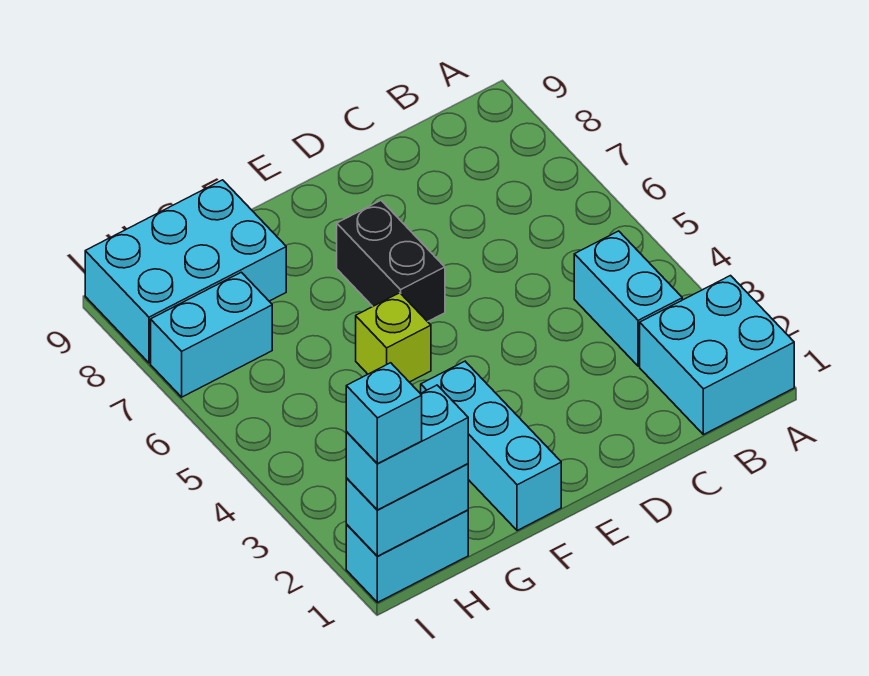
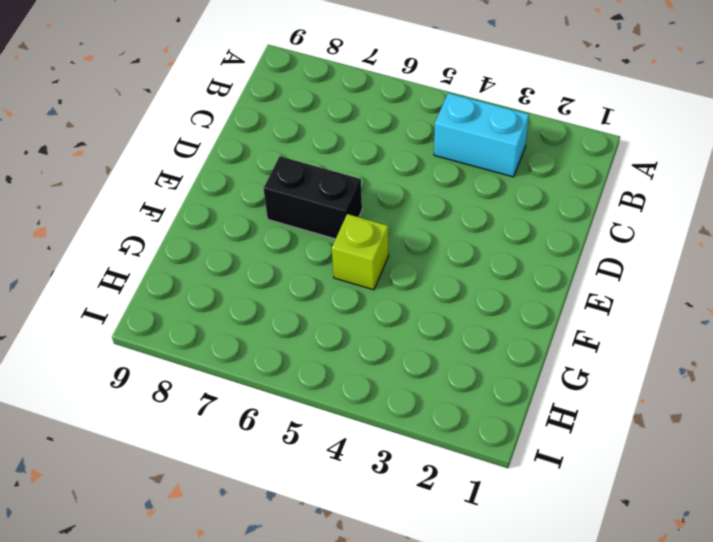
none -> cyan brick A1:B2 level 1
none -> cyan brick F1:F3 level 1

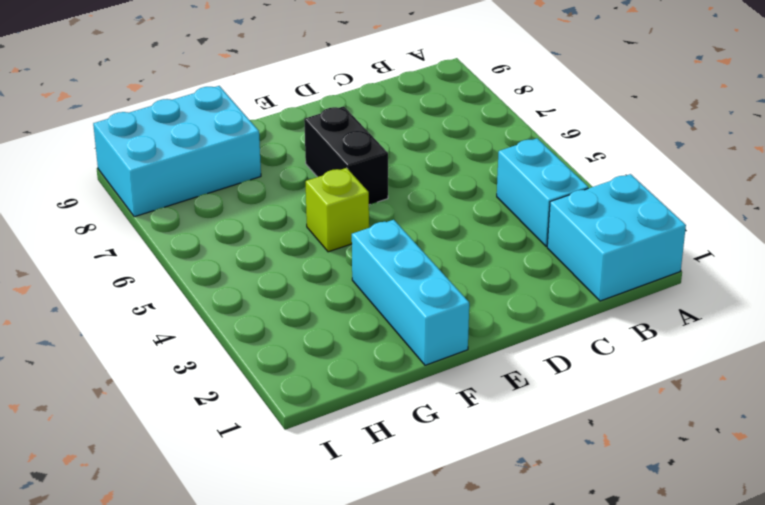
none -> cyan brick H1:I1 level 1
none -> cyan brick H7:I7 level 1

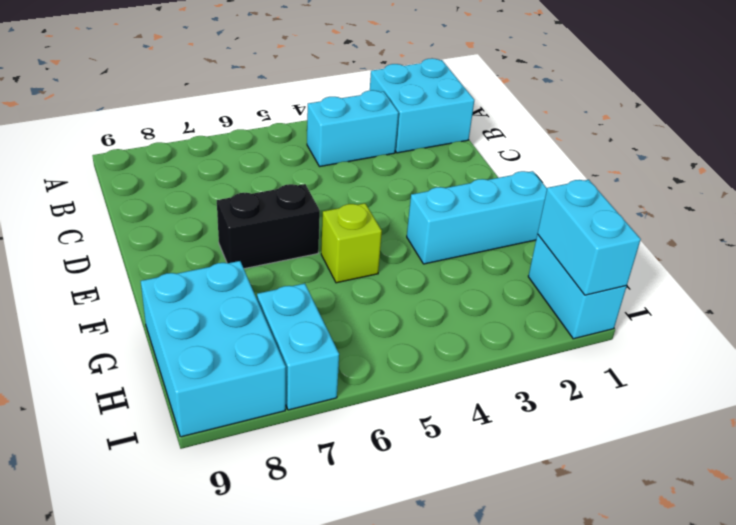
none -> cyan brick H1:I1 level 3
none -> cyan brick I1 level 4

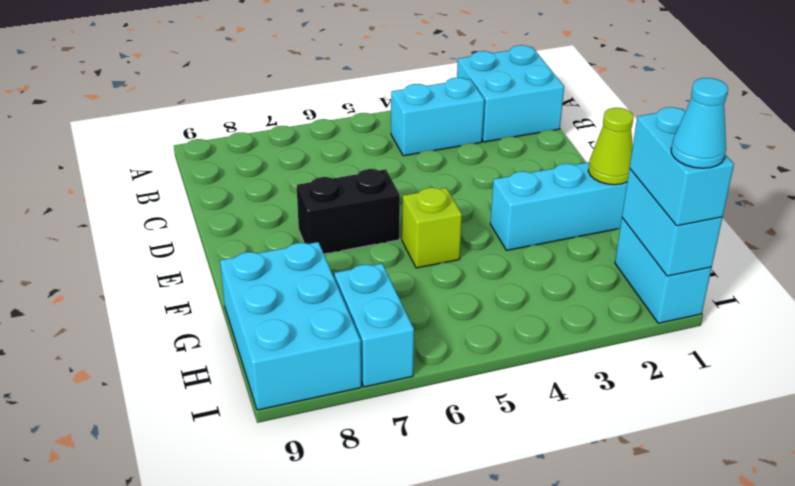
lime cone F1 level 2 -> none
cyan cone I1 level 4 -> cyan brick I1 level 4

